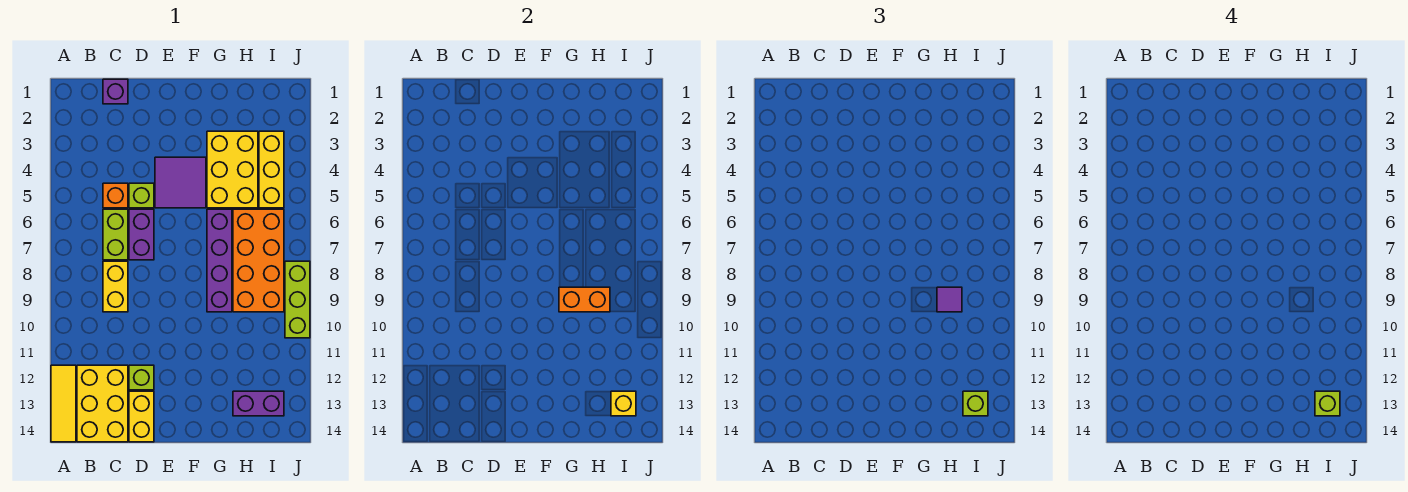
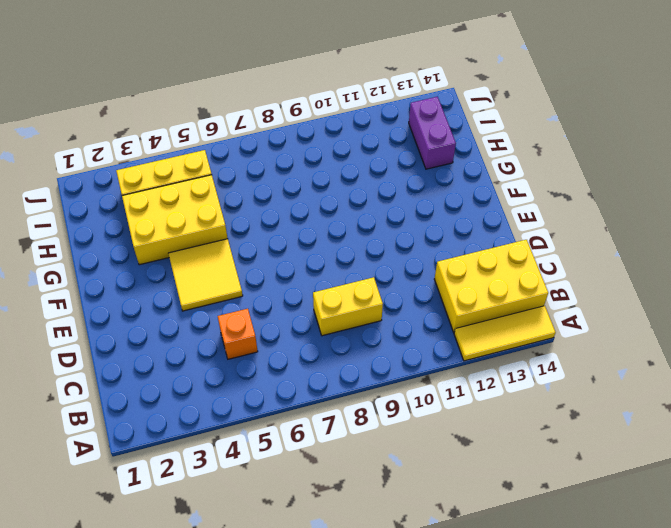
yellow tile E4:F5 level 1 -> purple tile E4:F5 level 1
none -> purple brick C1 level 1
none -> lime brick C6:C7 level 1
none -> lime brick D5 level 1

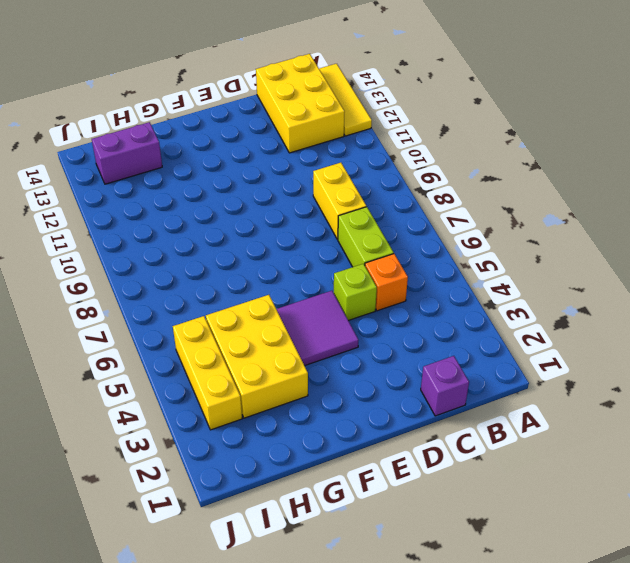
none -> purple brick D6:D7 level 1
none -> lime brick D12 level 1
none -> yellow brick D13:D14 level 1

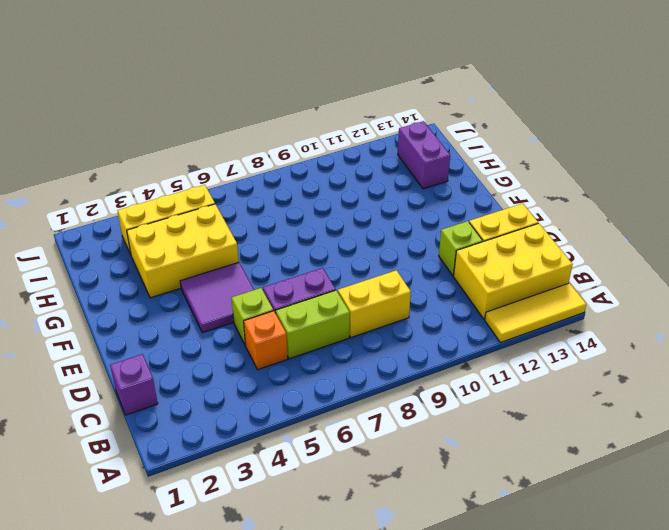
none -> purple brick G6:G9 level 1
none -> orange brick H6:I9 level 1
none -> lime brick J8:J10 level 1

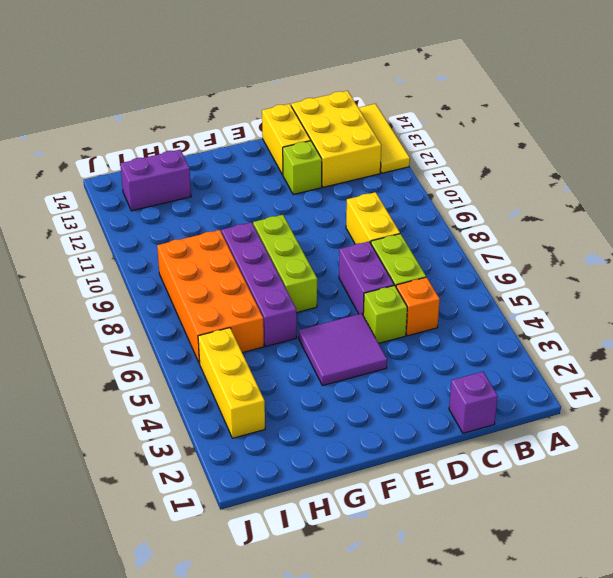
lime brick F7:F9 level 1 -> lime brick J8:J10 level 1
none -> yellow brick G3:H5 level 1
none -> orange brick G9:H9 level 2
none -> yellow brick I13 level 2

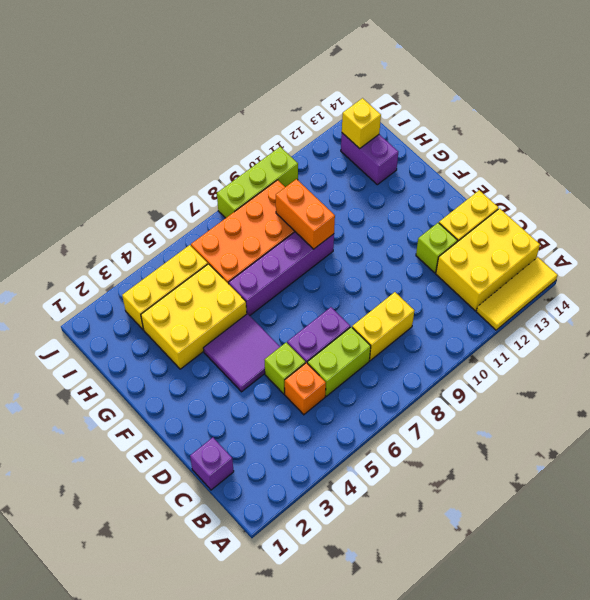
none -> purple tile H9 level 3
none -> lime brick I13 level 3
none -> lime brick I13 level 4

